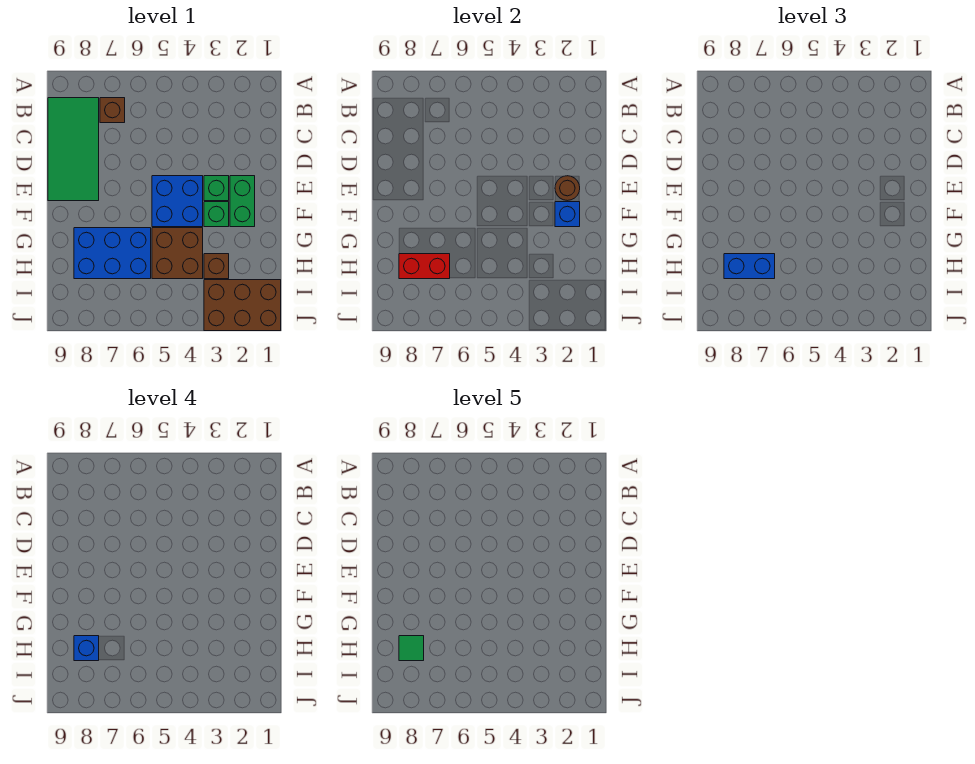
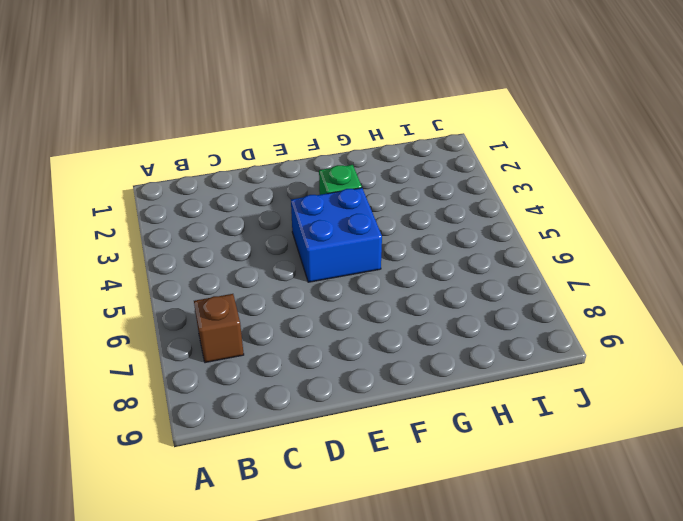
none -> green tile B8:E9 level 1
none -> green brick E2:F2 level 1
none -> green brick E3 level 1

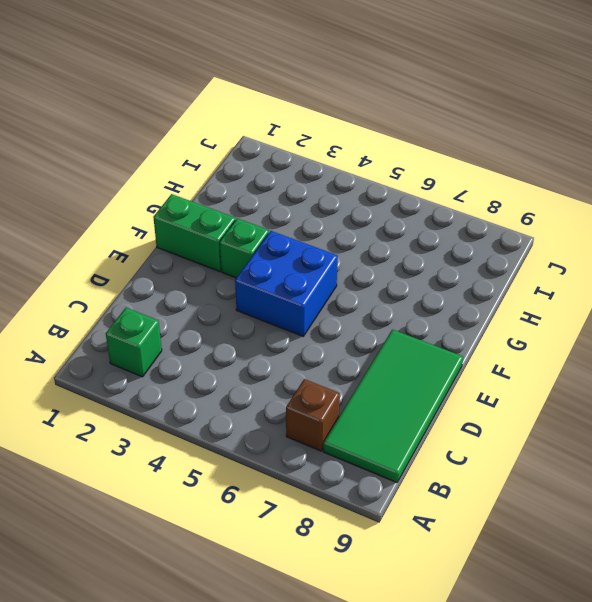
green brick B2 level 1 -> green brick E3 level 1
green brick F1:F2 level 1 -> green brick E2:F2 level 1
none -> brown brick G4:H5 level 1
none -> blue brick G6:H8 level 1
none -> brown brick H3 level 1

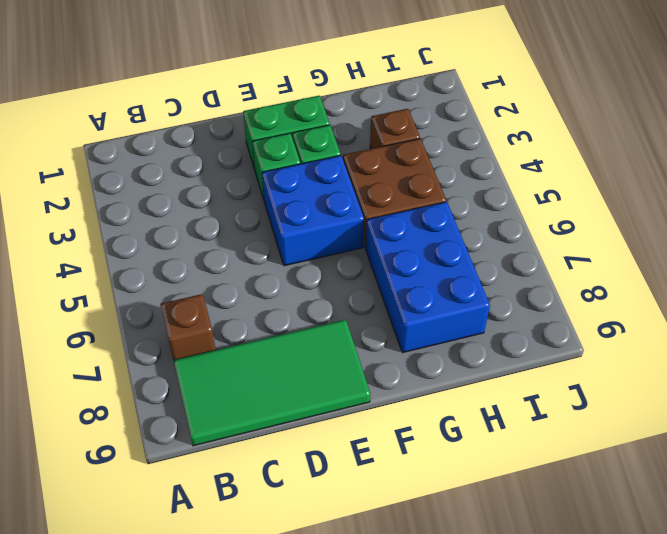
none -> brown brick I1:J3 level 1
none -> brown round brick E2 level 2
none -> blue brick F2 level 2

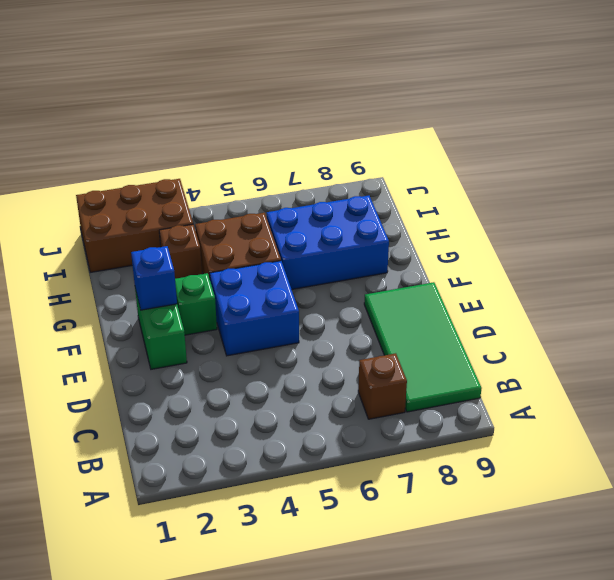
none -> green brick E3 level 1
none -> brown round brick E2 level 2
none -> red brick H7:H8 level 2

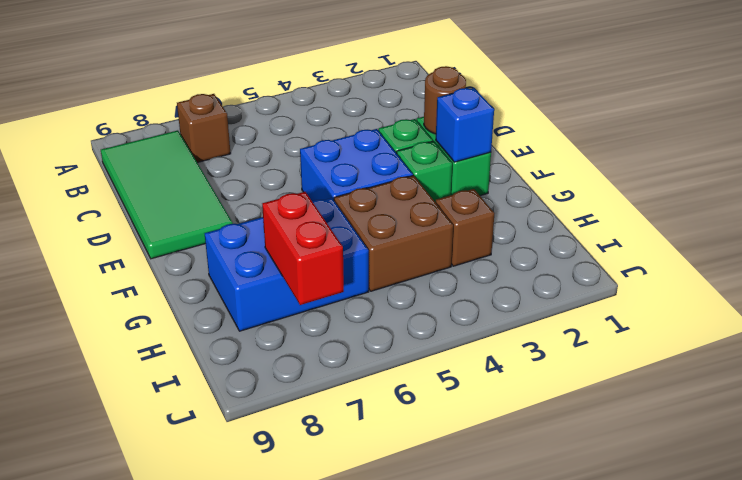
red brick H7:I7 level 2 -> red brick H7:H8 level 2
none -> brown brick I1:J3 level 1
none -> blue brick H7:H8 level 3
none -> blue brick H8 level 4

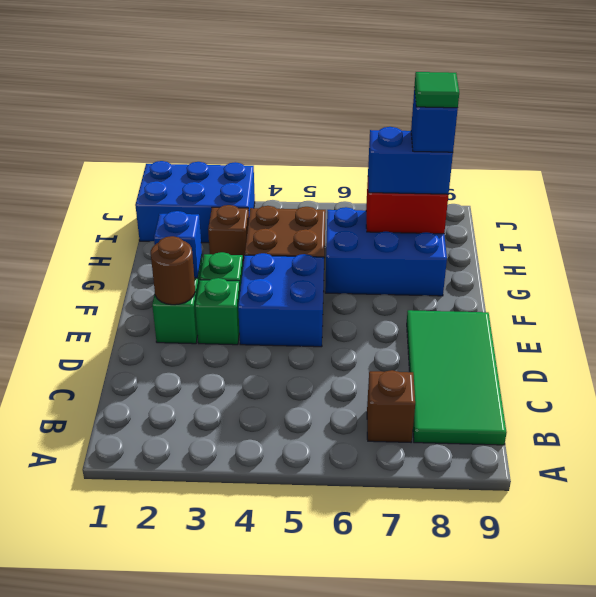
blue brick I1:J3 level 1 -> brown brick I1:J3 level 1

